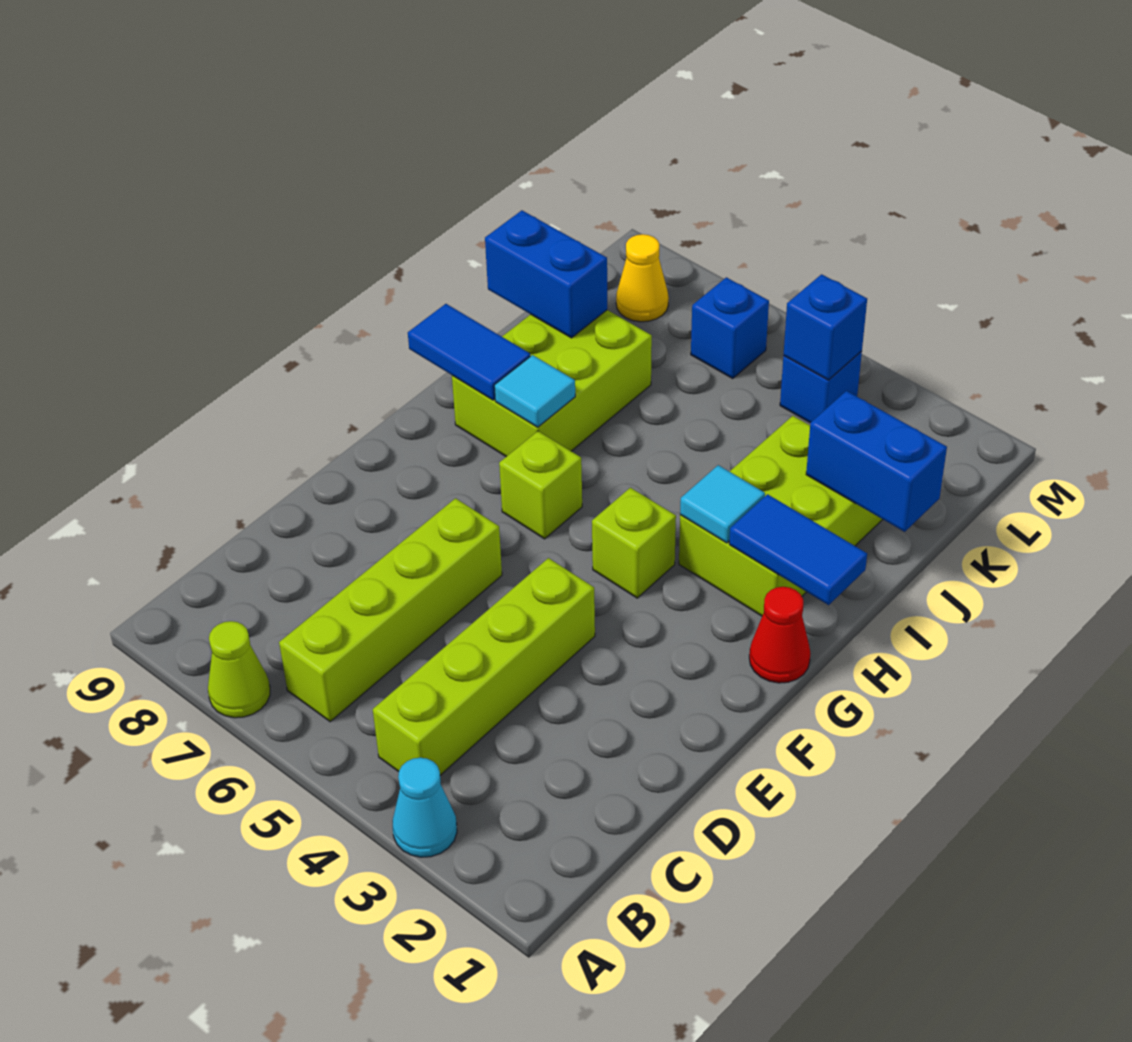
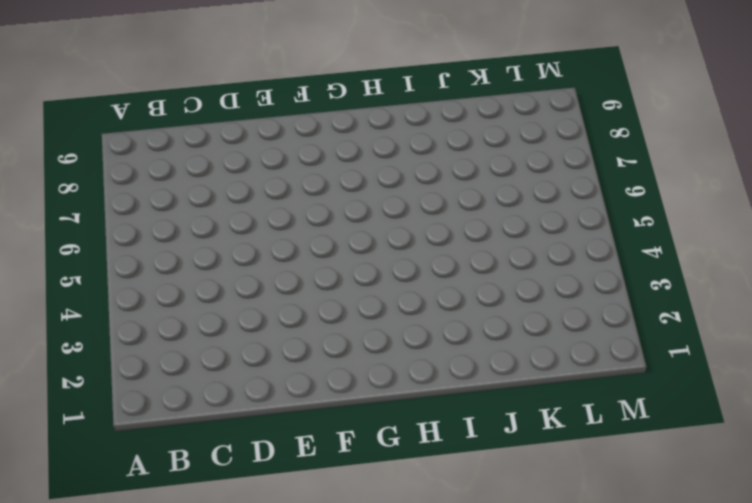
none -> cyan cone A3 level 1
none -> lime cone A7 level 1
none -> lime brick B4:E4 level 1

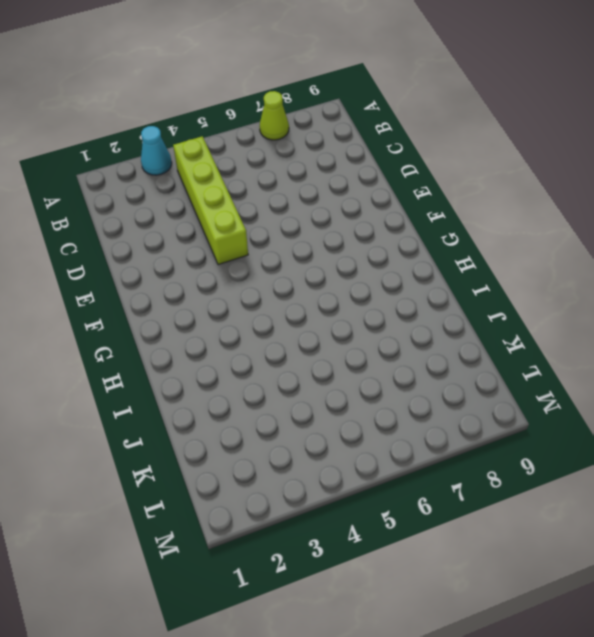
none -> lime brick B6:E6 level 1
none -> red cone G1 level 1
none -> lime brick G4 level 1

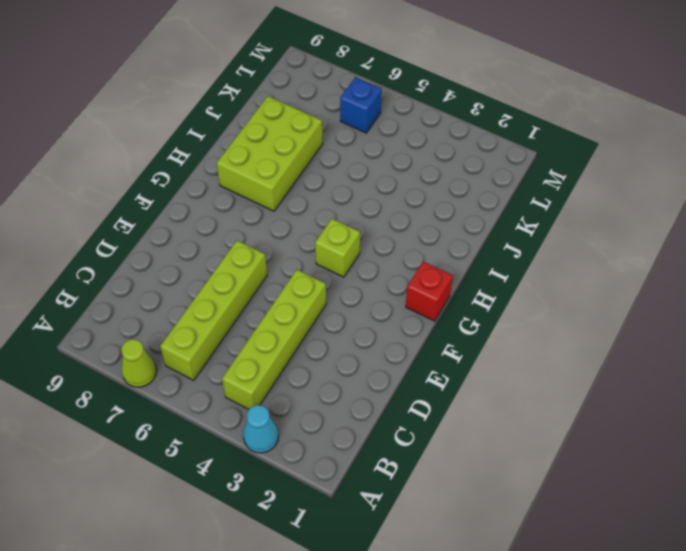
red brick G1 level 1 -> red cone G1 level 1
none -> lime brick G6 level 1
none -> lime brick H2:J3 level 1
none -> blue brick L4 level 1

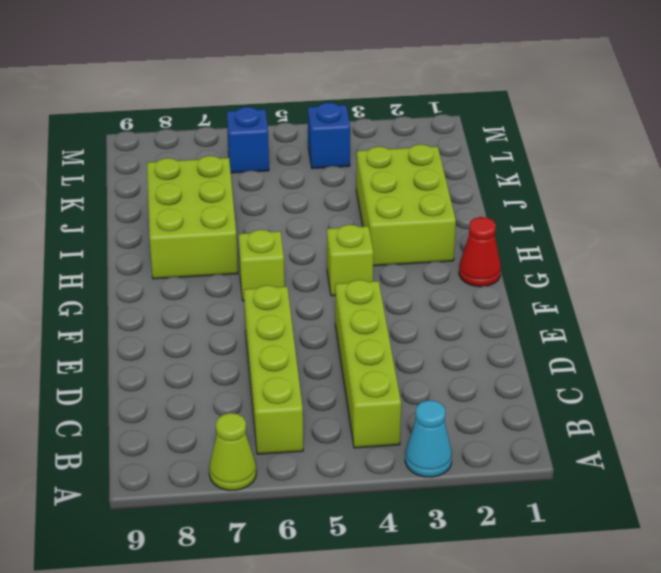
none -> yellow cone L8 level 1
none -> blue tile H1:H2 level 2
none -> cyan tile H3 level 2

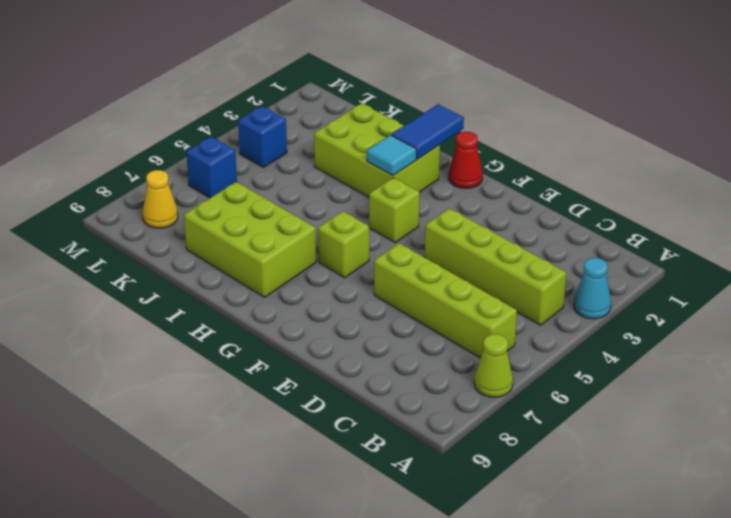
none -> cyan tile H7 level 2
none -> blue tile H8:H9 level 2
none -> blue brick J1:J2 level 2

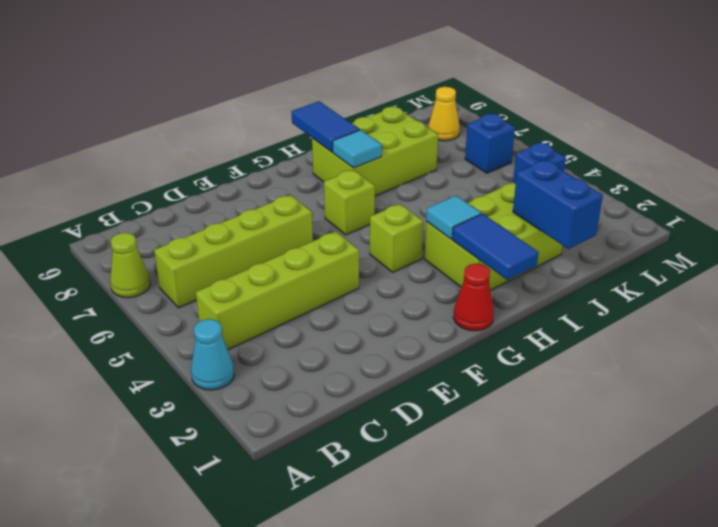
none -> blue brick J8:J9 level 2
none -> blue brick L4 level 2

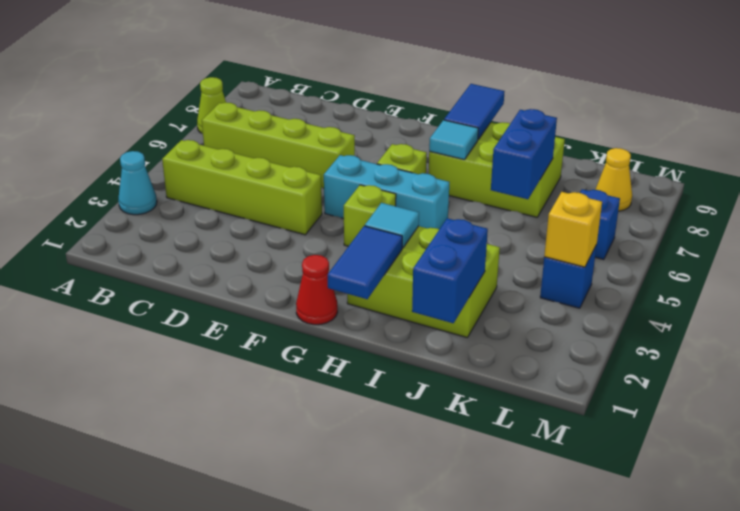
cyan brick F5:H5 level 1 -> none
blue brick J6:J7 level 2 -> blue brick J8:J9 level 2
yellow brick L4 level 2 -> blue brick L4 level 2

